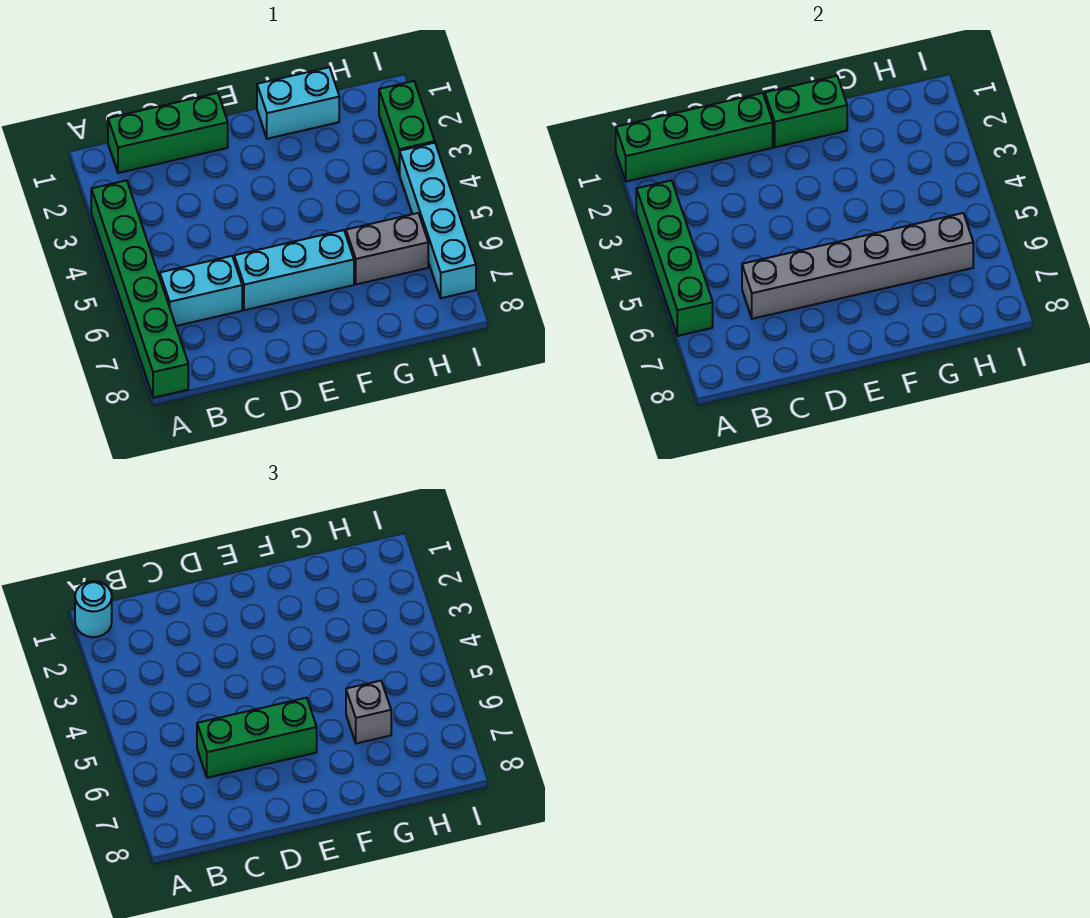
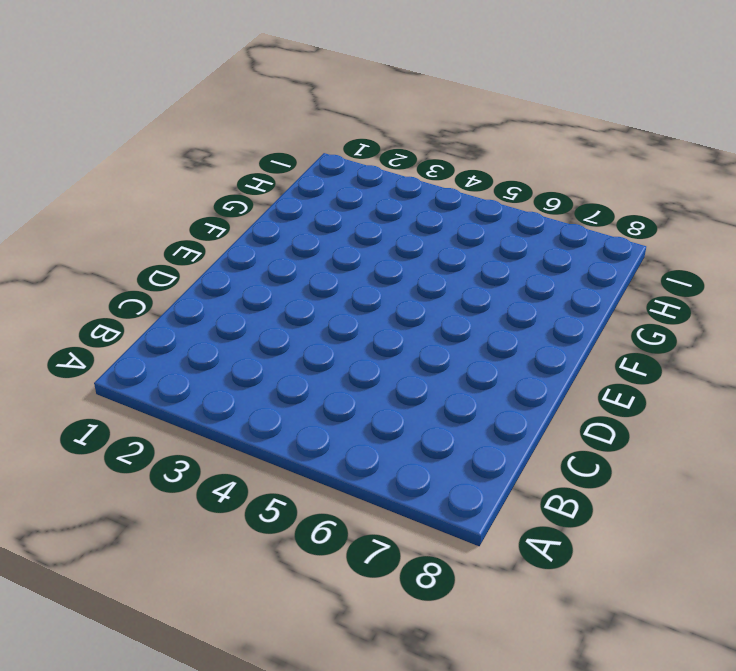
none -> green brick A3:A8 level 1
none -> green brick B1:D1 level 1
none -> cyan brick B6:C6 level 1

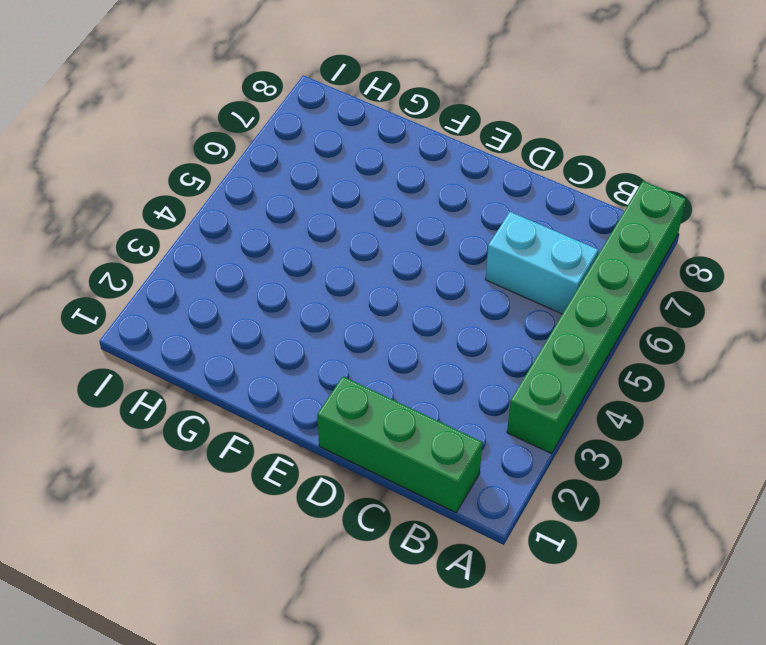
none -> cyan brick D6:F6 level 1
none -> cyan brick F1:G1 level 1
none -> grey brick G6:H6 level 1

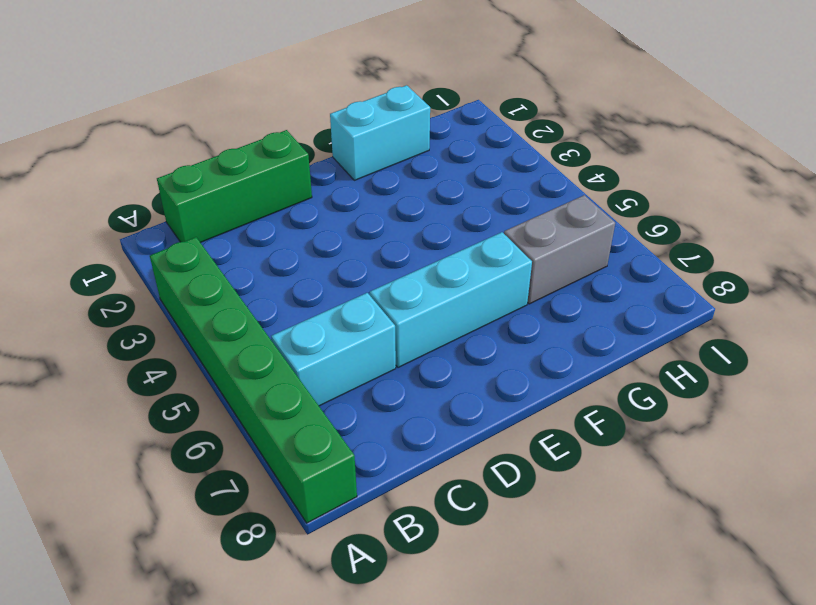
none -> green brick I2:I3 level 1
none -> cyan brick I4:I7 level 1
none -> green brick A1:D1 level 2

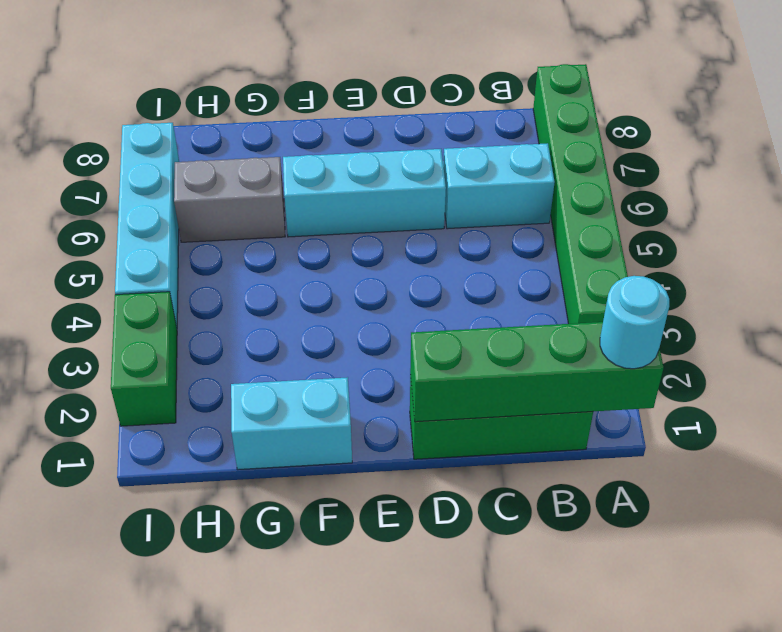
none -> green brick A3:A6 level 2
none -> grey brick C6:H6 level 2
none -> green brick E1:F1 level 2

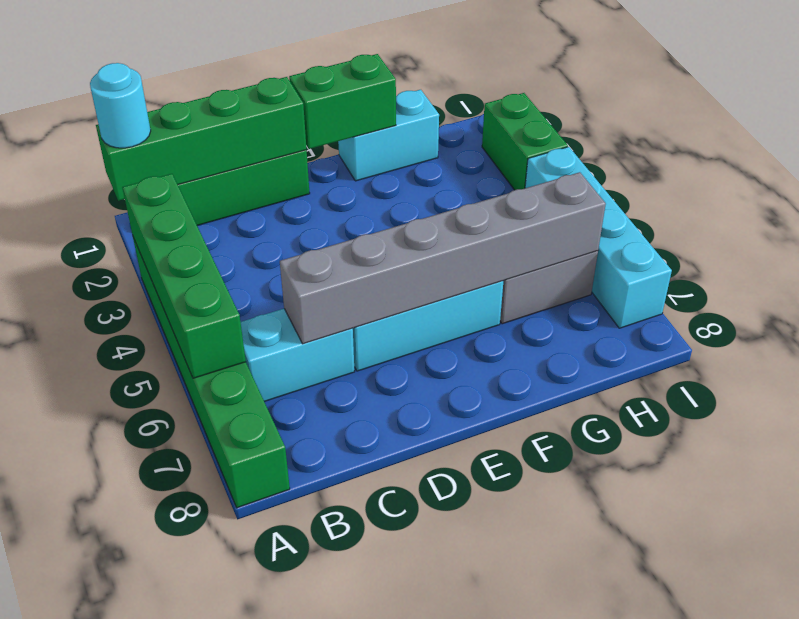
none -> green brick C6:E6 level 3
none -> grey brick G6 level 3

